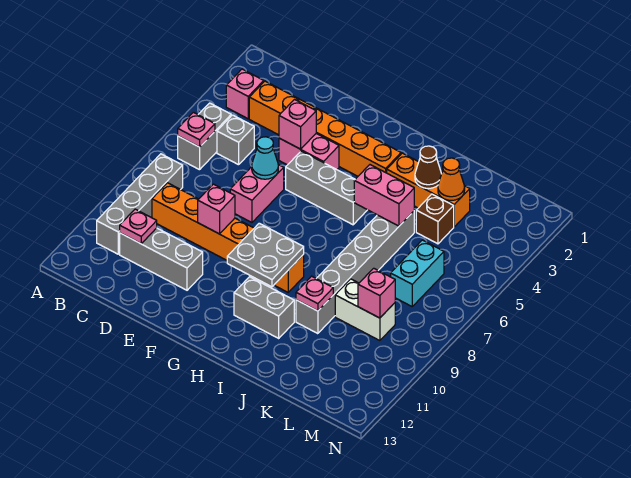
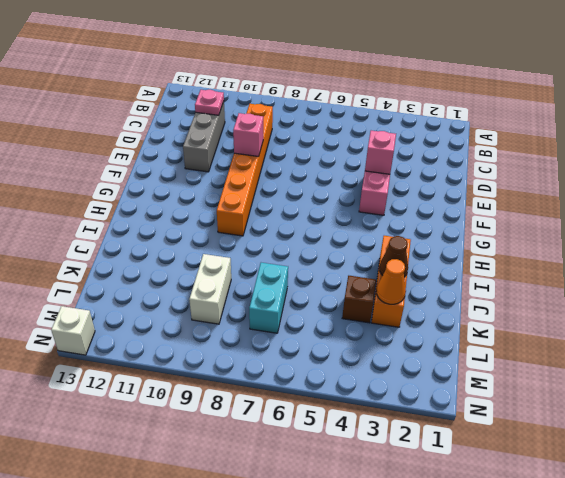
cyan brick K7:L7 level 1 -> cyan brick L6:L7 level 1
white brick N13 level 1 -> none
none -> pink brick B3 level 1
none -> grey brick B5:B6 level 1
none -> grey brick B8:B11 level 1

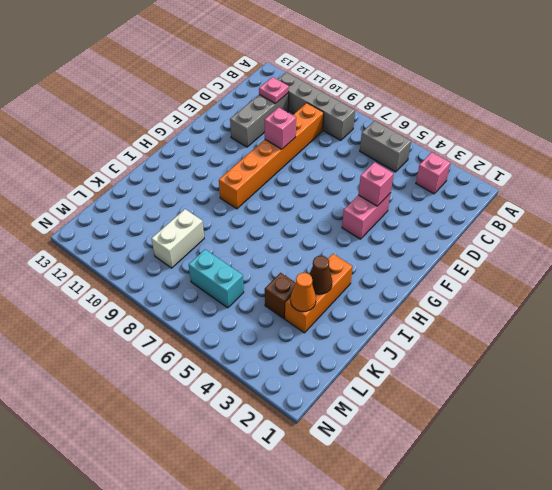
none -> orange brick C3:H3 level 1
none -> grey brick C5 level 1
none -> pink brick E6:E7 level 1

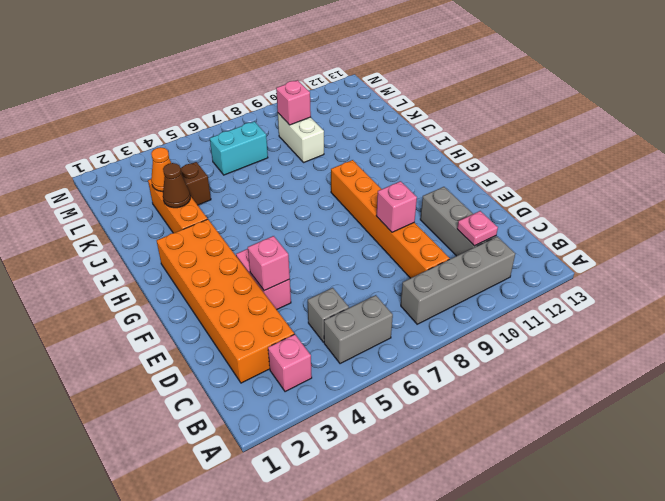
orange brick C2:H3 level 1 -> orange brick C3:H3 level 1
none -> pink brick E6:E7 level 1
none -> grey brick F5:H5 level 1
none -> grey brick H11:I11 level 1

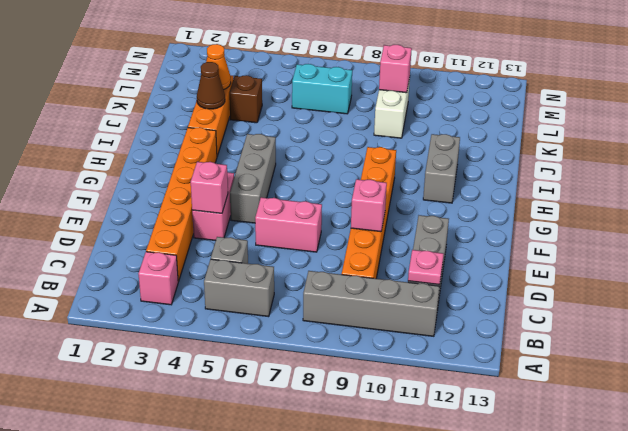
none -> grey brick J5:J10 level 1
none -> pink plate B6 level 2
none -> cyan cone E6 level 2

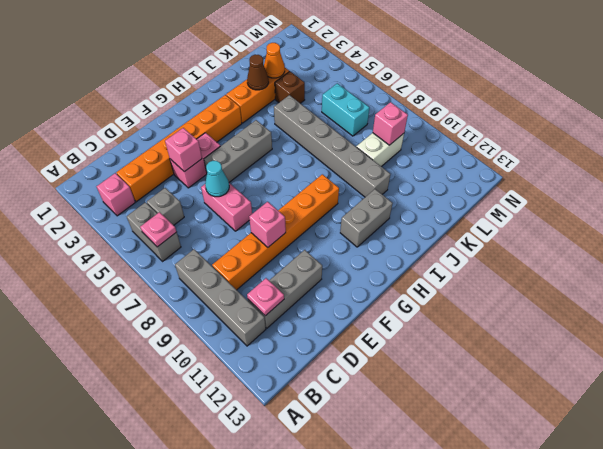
none -> grey plate G9:H10 level 2
none -> pink brick I5:J5 level 2
none -> pink plate J10 level 2

